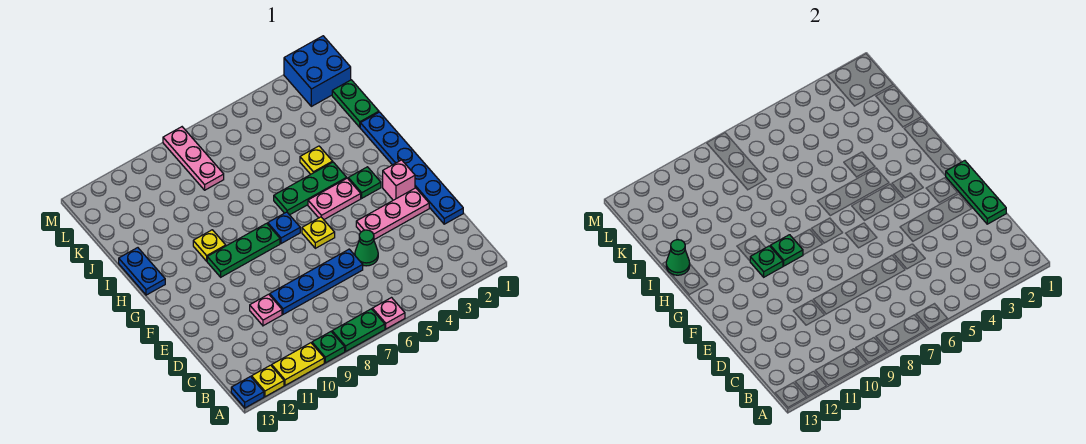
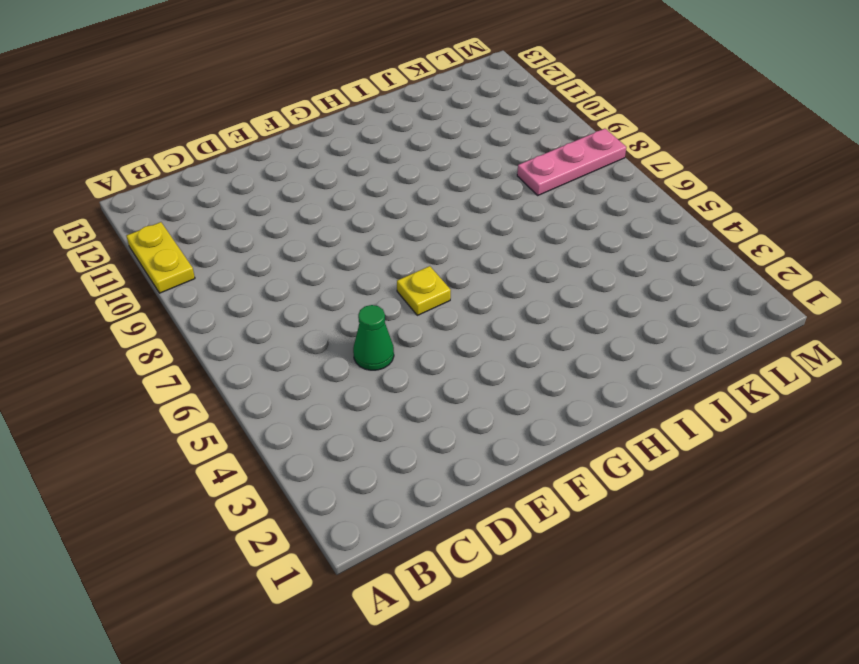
none -> pink plate A6 level 1
none -> green plate A7:A8 level 1
none -> green plate A9 level 1

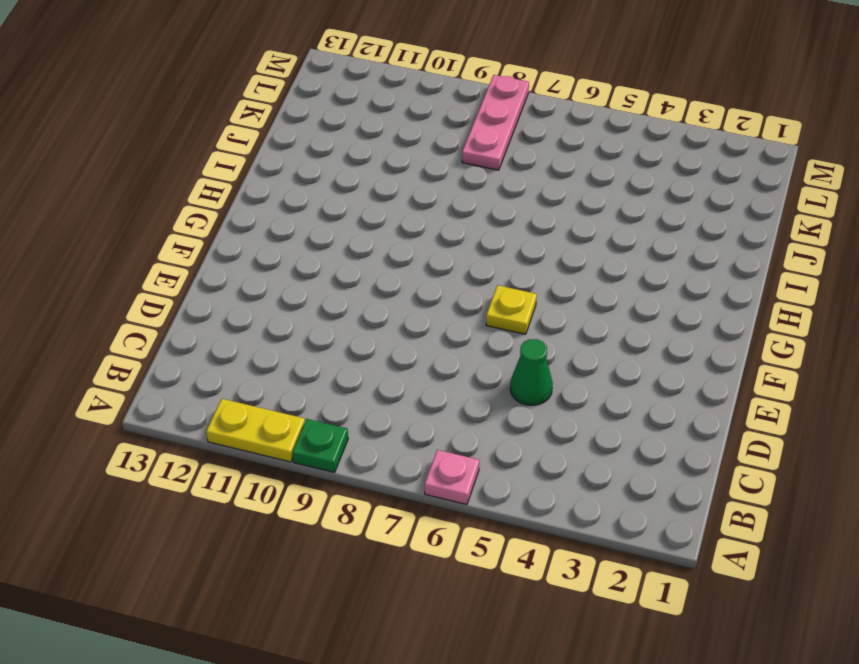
none -> green plate A7:A8 level 1
none -> yellow plate A12 level 1
none -> blue plate A13 level 1

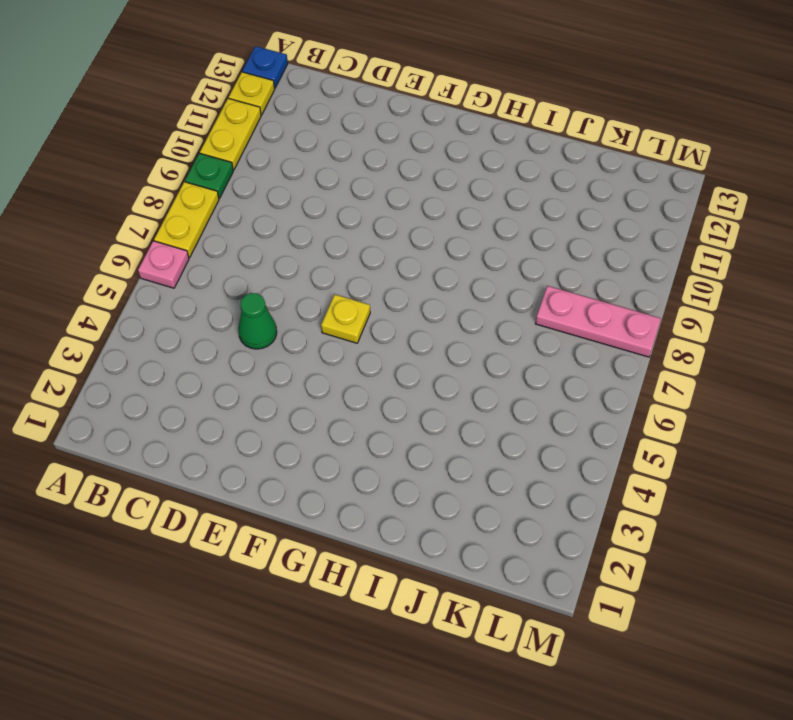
yellow plate A7:A8 level 1 -> green plate A7:A8 level 1
none -> blue plate D1:I1 level 1
none -> blue plate D6:D9 level 1
none -> pink plate D10 level 1

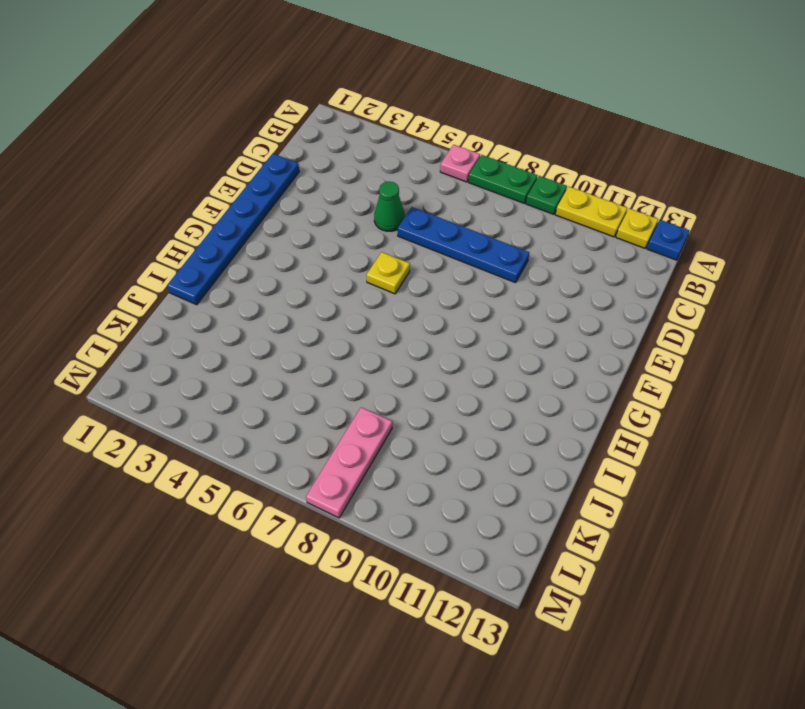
none -> pink plate D10 level 1
none -> pink plate E2:E4 level 1
none -> pink brick F2 level 1

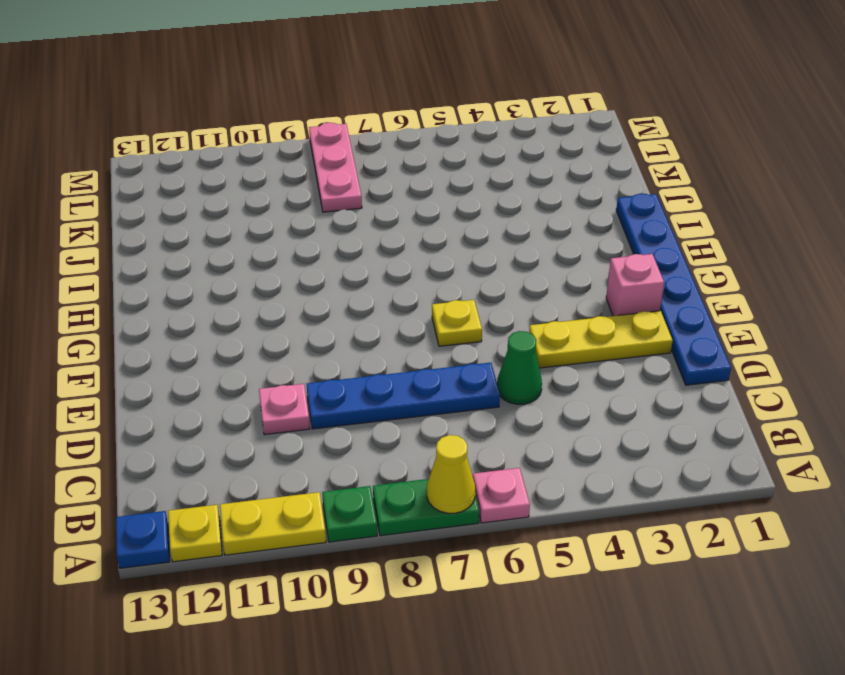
yellow cone A7 level 2 -> none
yellow plate E2:E4 level 1 -> pink plate E2:E4 level 1
none -> green plate G3 level 1
none -> pink plate G4:G5 level 1
none -> blue plate G7 level 1

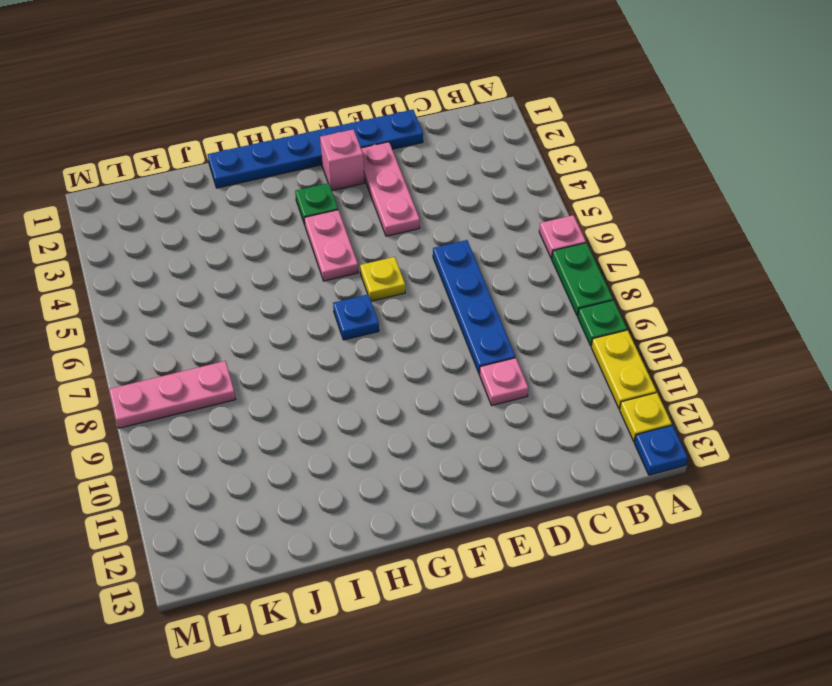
none -> green cone D5 level 1
none -> green plate G8:G10 level 1
none -> green plate H4:H6 level 1

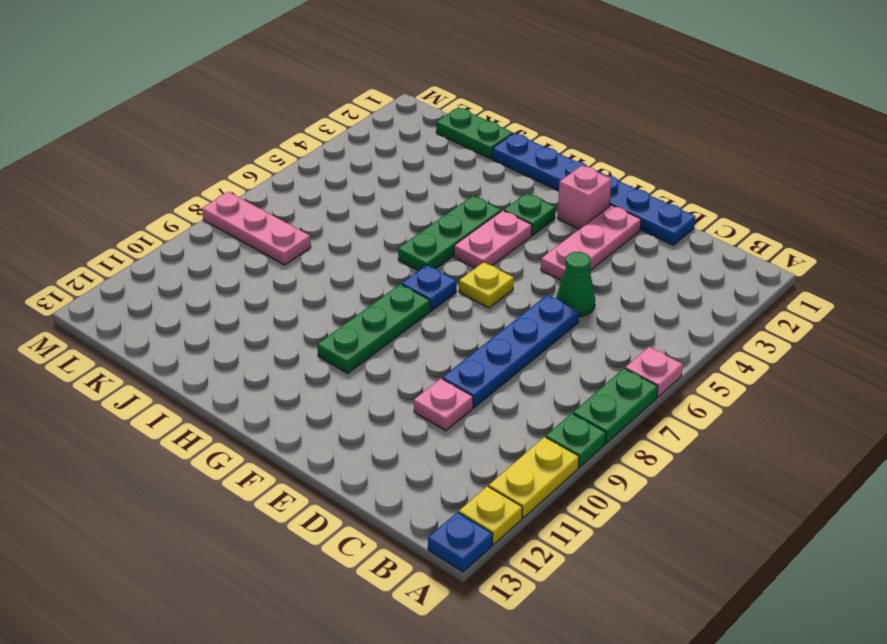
none -> yellow plate H10 level 1
none -> blue plate H13:I13 level 1
none -> yellow plate I4 level 1

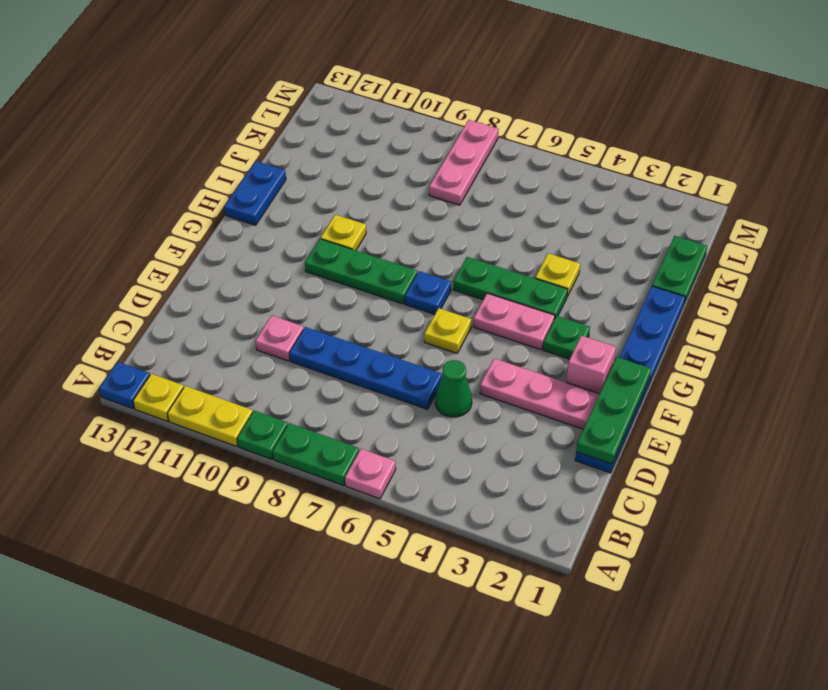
none -> blue brick L1:M2 level 1
none -> green plate G9 level 2
none -> green plate G10 level 2

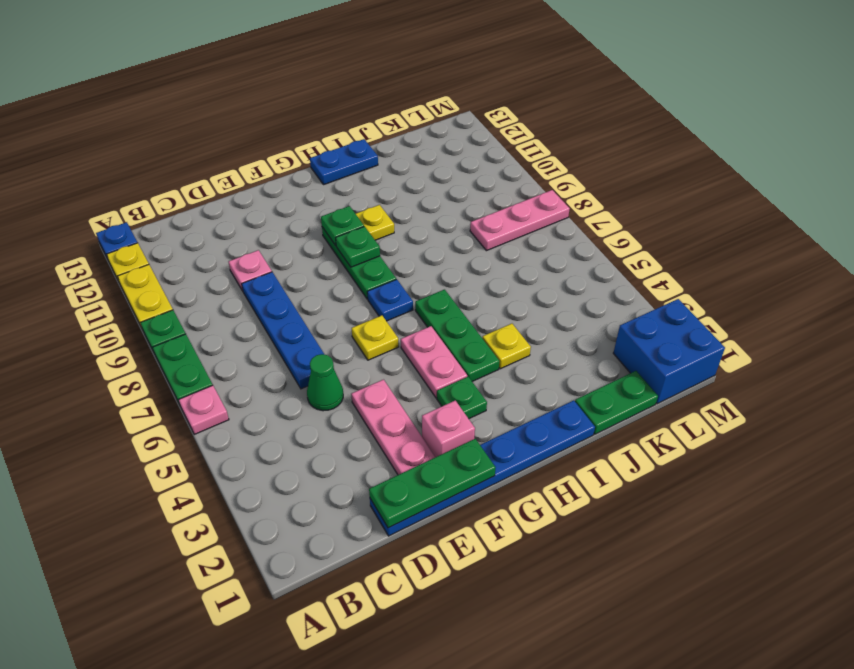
none -> green cone I13 level 2

